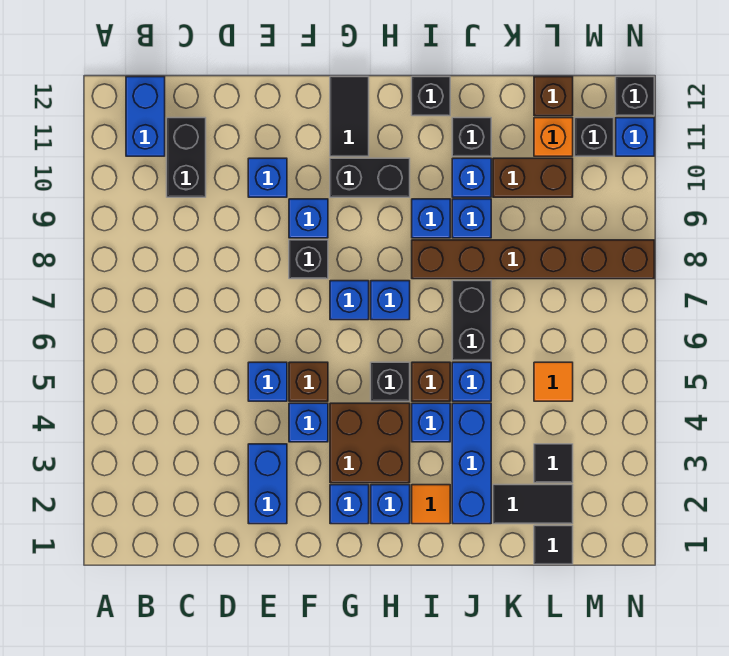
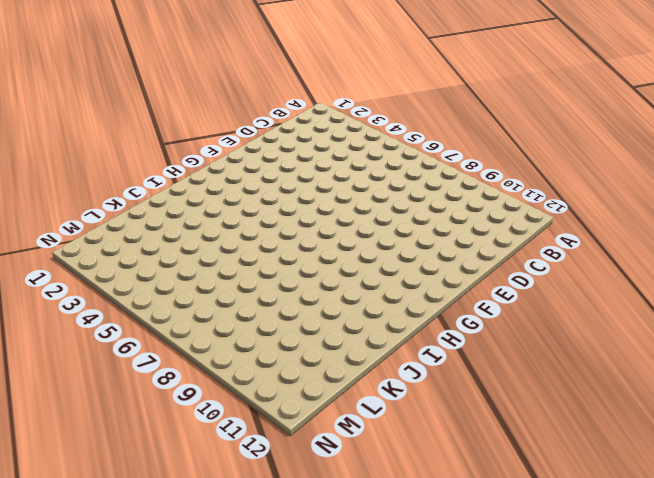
none -> blue brick B11:B12 level 1
none -> black brick C10:C11 level 1
none -> blue brick E2:E3 level 1
none -> blue brick E5 level 1

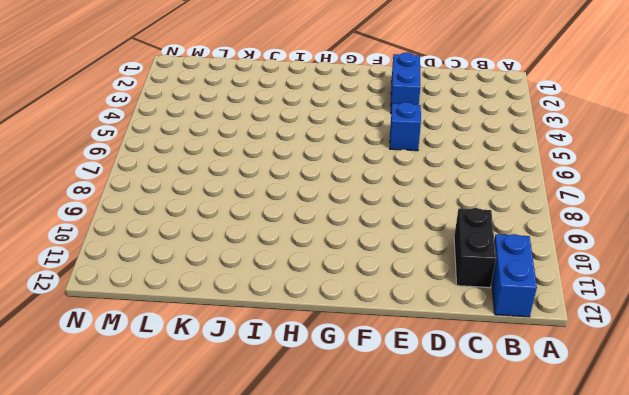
none -> blue brick E10 level 1
none -> blue brick F4 level 1
none -> brown brick F5 level 1
none -> black brick F8 level 1

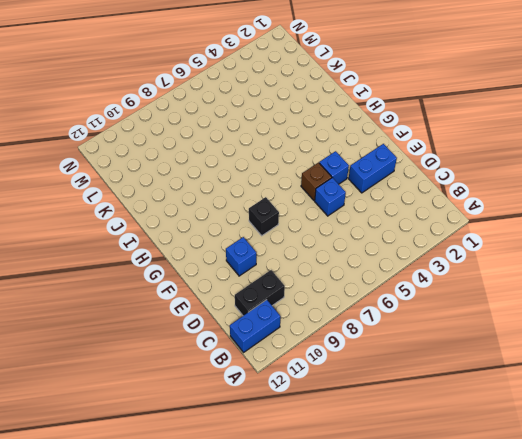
none -> blue brick F9 level 1
none -> blue brick G2 level 1
none -> brown brick G3:H4 level 1
none -> blue brick G7 level 1

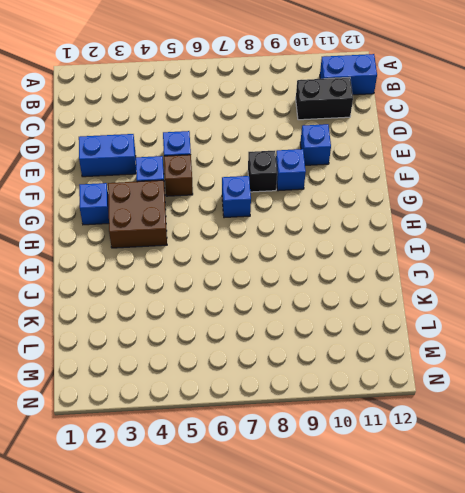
none -> black brick G10:H10 level 1
none -> black tile G11:G12 level 1
none -> blue brick H2 level 1
none -> black brick H5 level 1

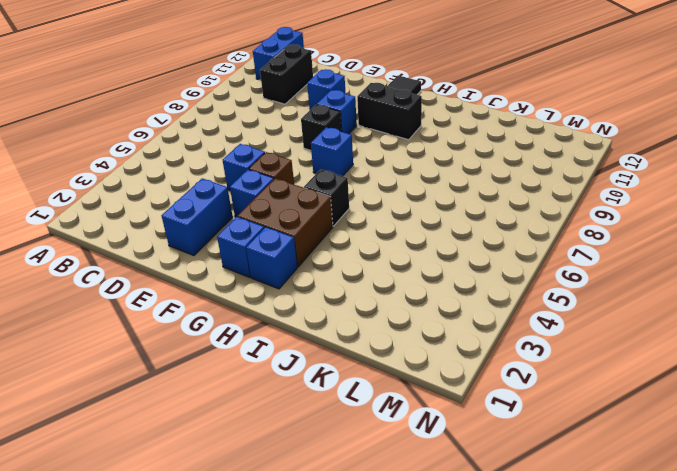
none -> blue brick H7 level 1
none -> orange tile I2 level 1
none -> blue brick I4 level 1
none -> brown brick I5 level 1

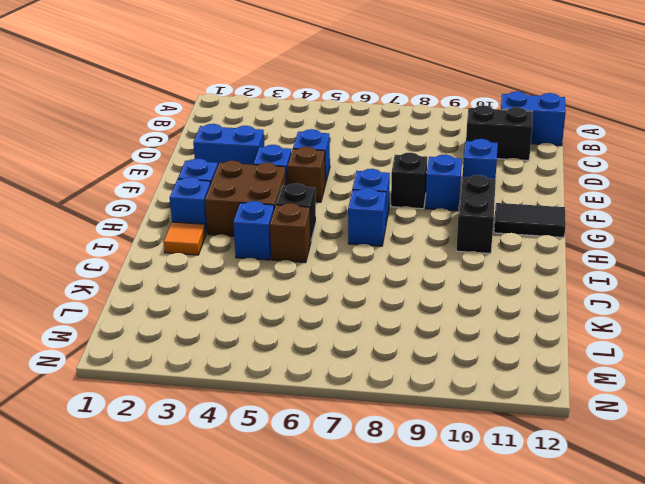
none -> brown brick I8:N8 level 1
none -> blue brick I9 level 1
none -> black brick I12 level 1
none -> blue brick J2:J4 level 1

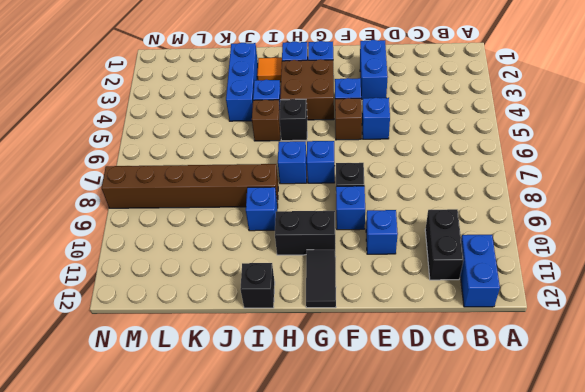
none -> blue brick J5 level 1
none -> black brick J6:J7 level 1
none -> blue brick J9 level 1
none -> blue brick J10 level 1

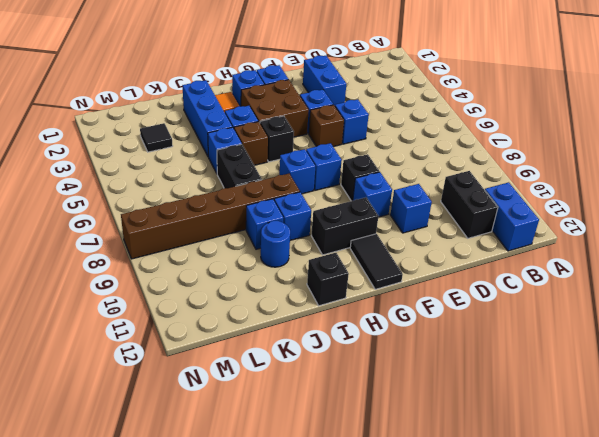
blue round brick J10 level 1 -> blue brick J10 level 1
none -> black brick J11 level 1
none -> black tile K2:L2 level 1
none -> brown brick K10:L10 level 1
none -> black tile L1 level 1

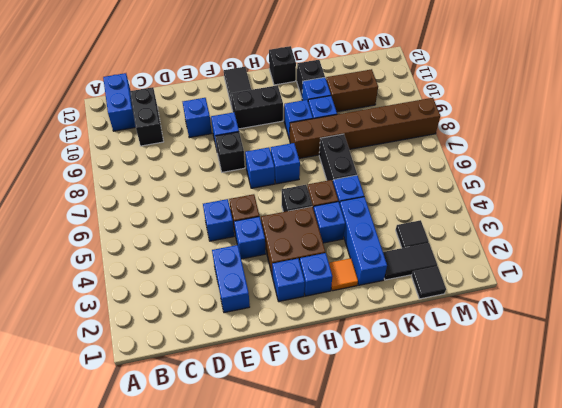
none -> orange tile L5 level 1
none -> orange brick L11 level 1
none -> brown brick L12 level 1
none -> black brick M11 level 1

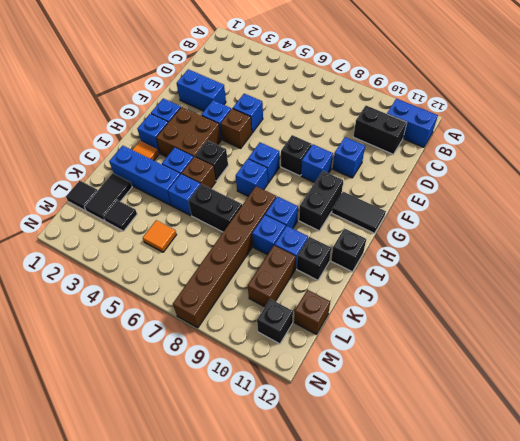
none -> orange brick L11 level 1
none -> blue brick N11 level 1
none -> black brick N12 level 1

